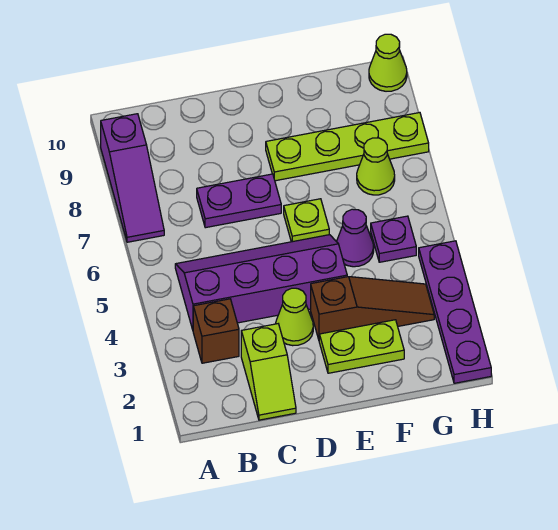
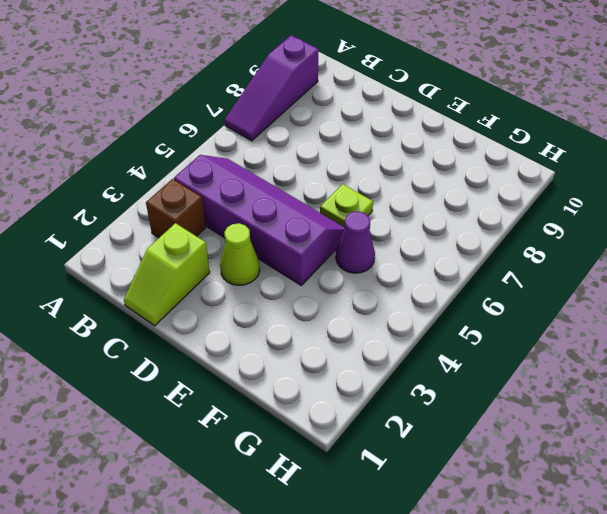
none -> purple plate C7:D7 level 1
none -> lime plate E2:F2 level 1
none -> brown slope E3:G3 level 1 top E

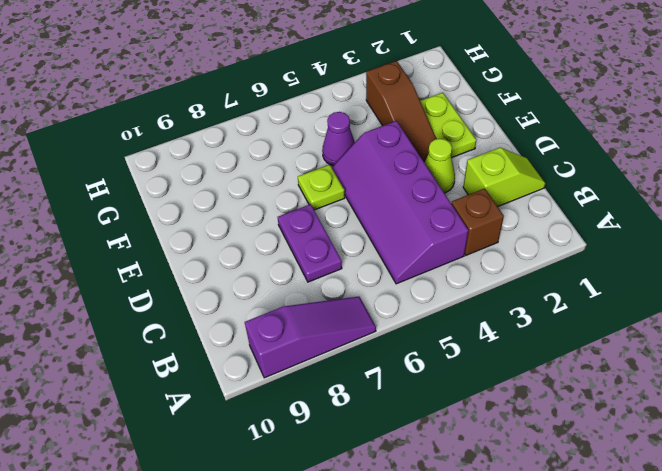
brown slope E3:G3 level 1 top G -> brown slope E3:G3 level 1 top E
none -> lime plate E8:H8 level 1
none -> purple plate G5 level 1
none -> lime cone G7 level 1

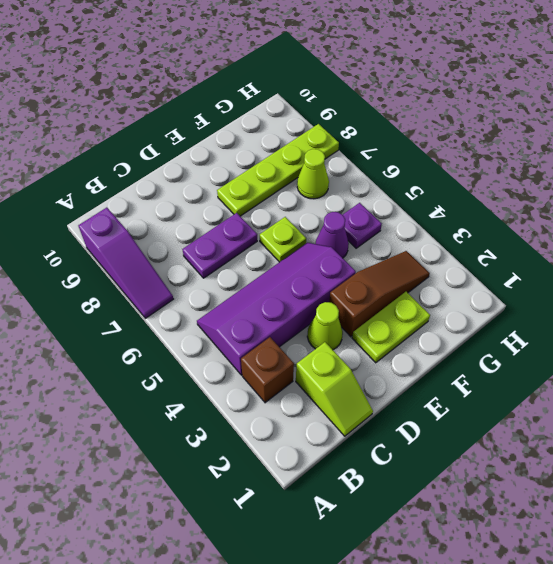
none -> purple plate H1:H4 level 1
none -> lime cone H10 level 1

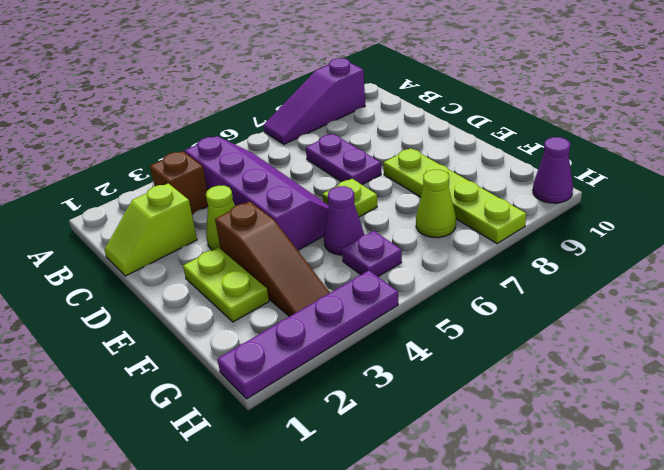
purple cone H10 level 1 -> lime cone H10 level 1

